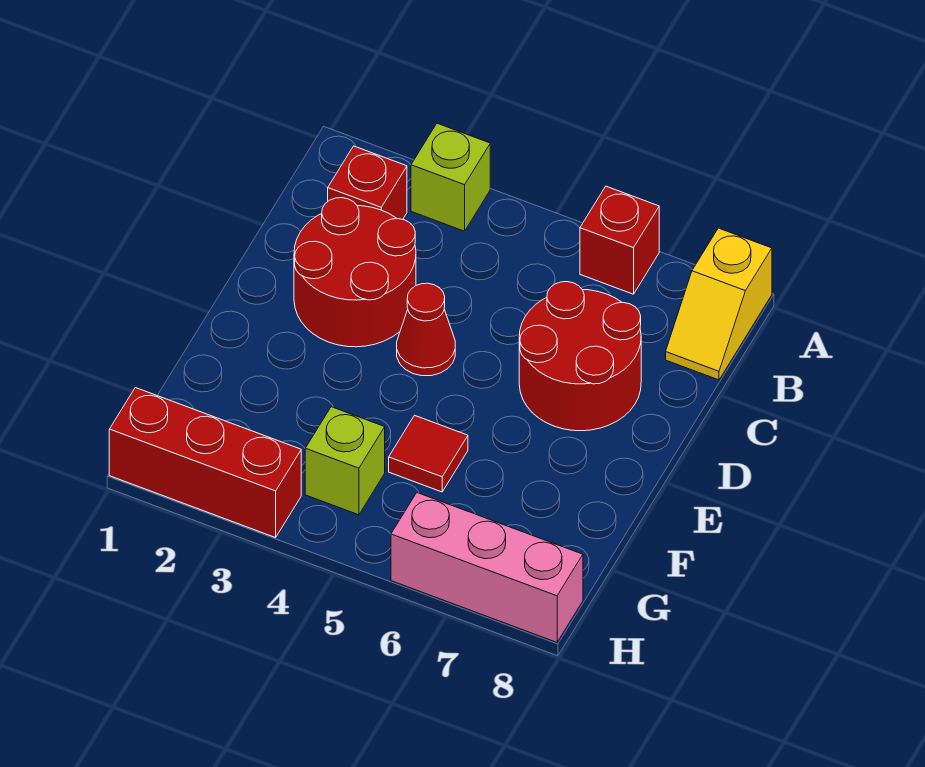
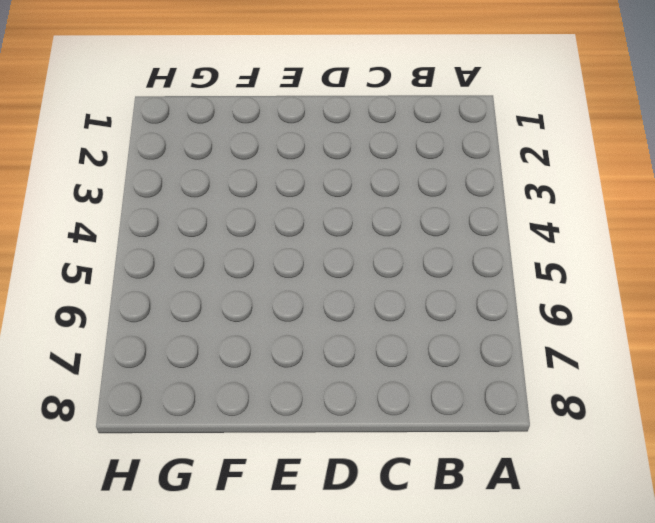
none -> lime brick A3 level 1
none -> red brick A6 level 1

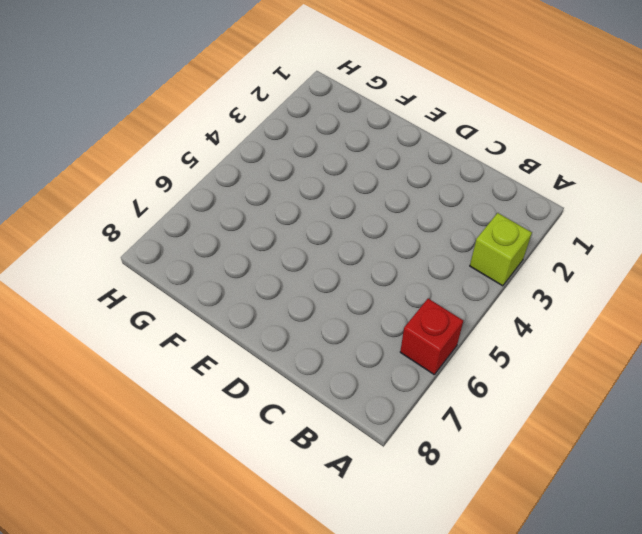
none -> yellow slope A8:B8 level 1 top A
none -> red brick B2 level 1

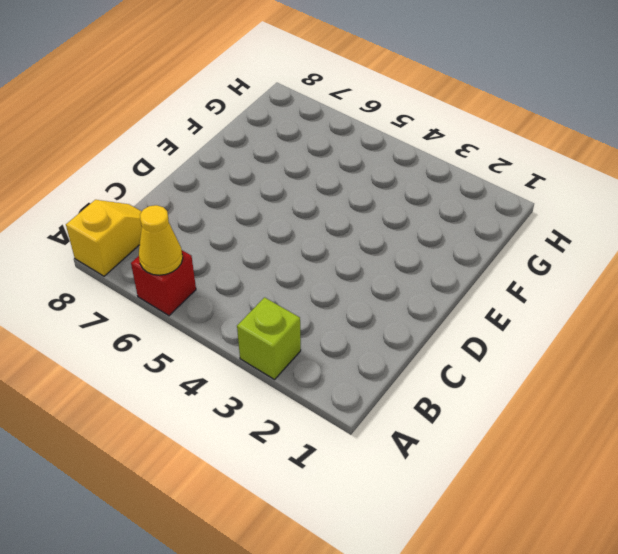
yellow cone A6 level 2 -> none
none -> red brick B2 level 1
none -> red round brick C2:D3 level 1

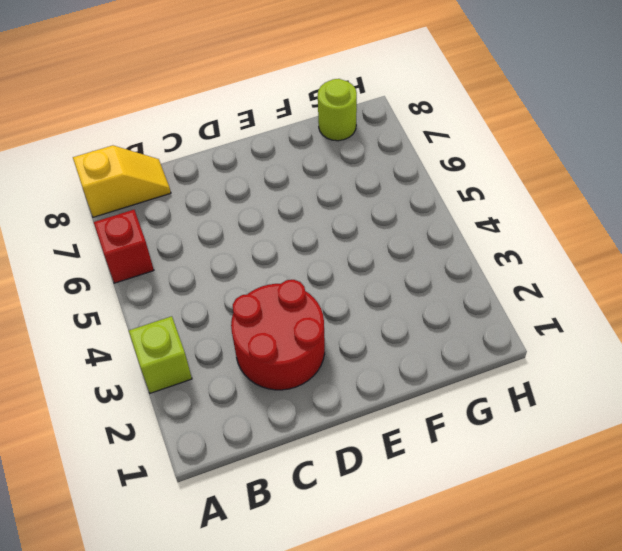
lime round brick G8 level 1 -> none
none -> red brick B2 level 1
none -> red round brick C6:D7 level 1

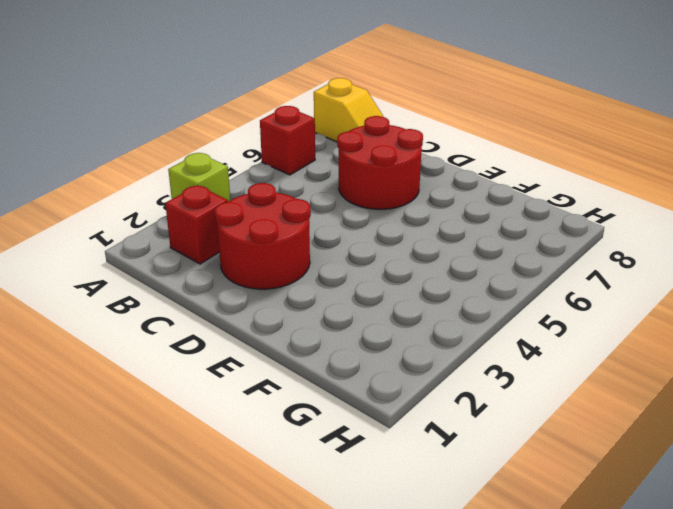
none -> red cone D4 level 1
none -> red tile F5 level 1

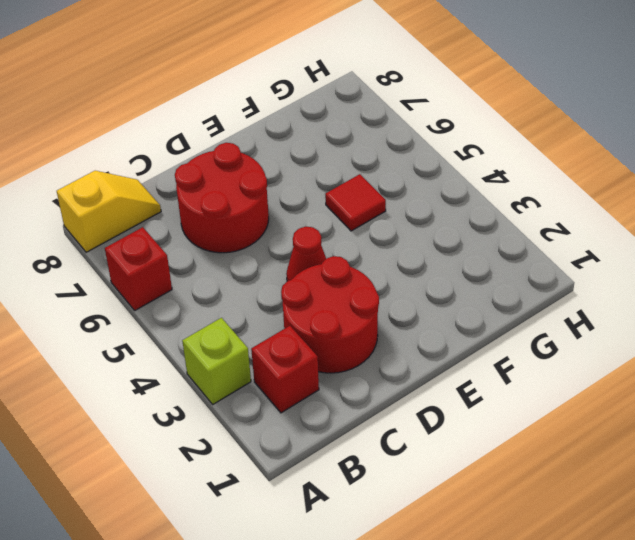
none -> lime brick G4 level 1
none -> red brick H1:H3 level 1

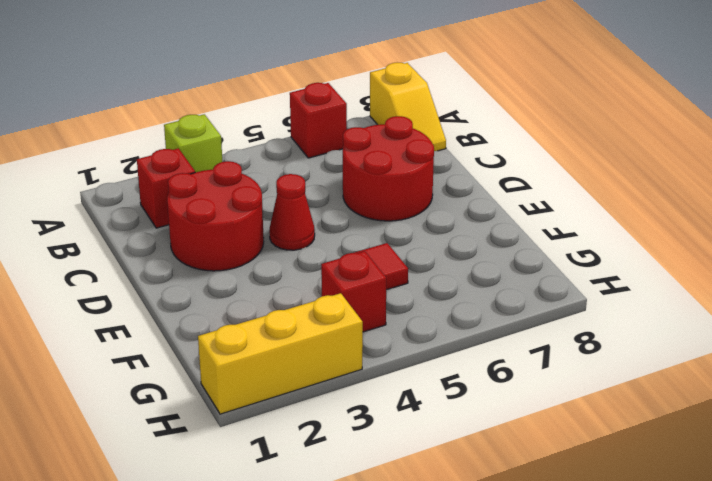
red brick G4 level 1 -> lime brick G4 level 1
yellow brick H1:H3 level 1 -> red brick H1:H3 level 1
none -> pink brick H6:H8 level 1

